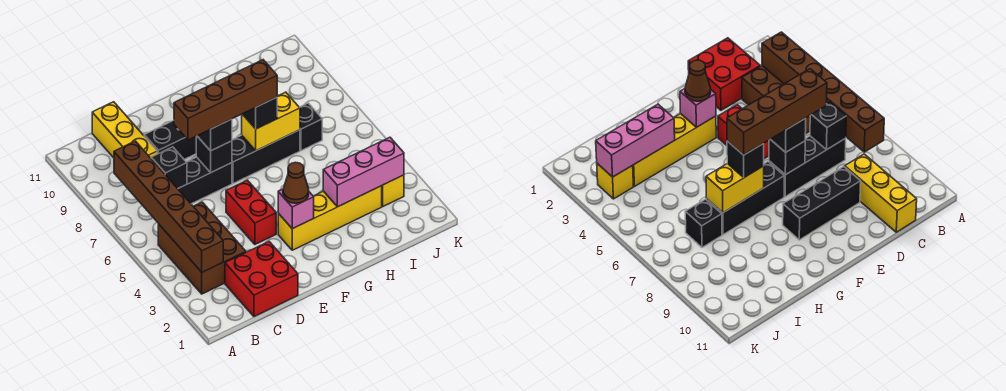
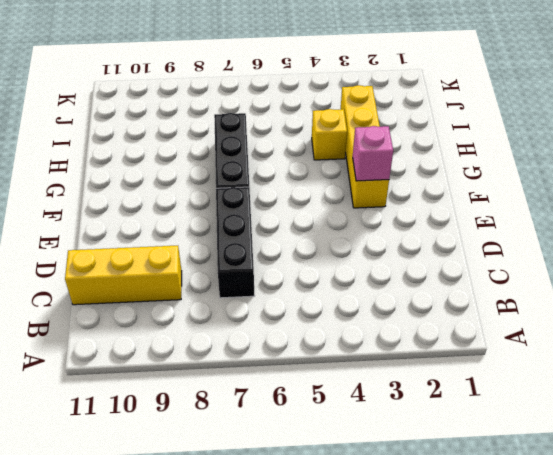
yellow brick H4 level 1 -> yellow brick J3 level 1
none -> brown brick B3:C5 level 1
none -> red brick C1:D2 level 1
none -> black brick D9:F9 level 1

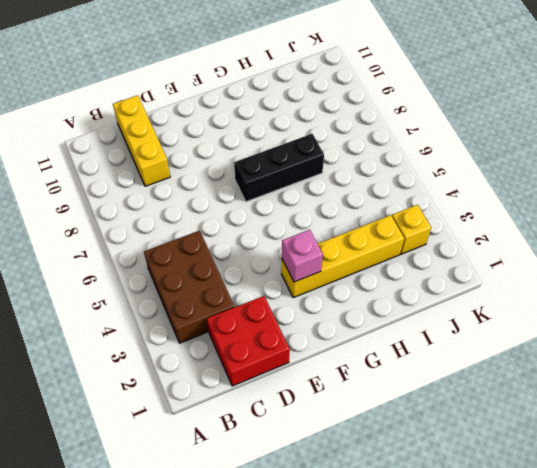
none -> black brick C7:E7 level 1
none -> black brick D9:F9 level 1
none -> red brick E4:E5 level 1

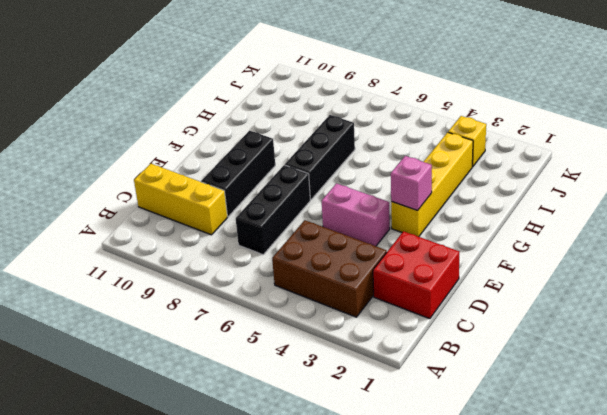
pink brick E4:E5 level 1 -> red brick E4:E5 level 1
none -> black brick I7 level 1
none -> brown brick B3:B8 level 2
none -> black brick C7 level 2

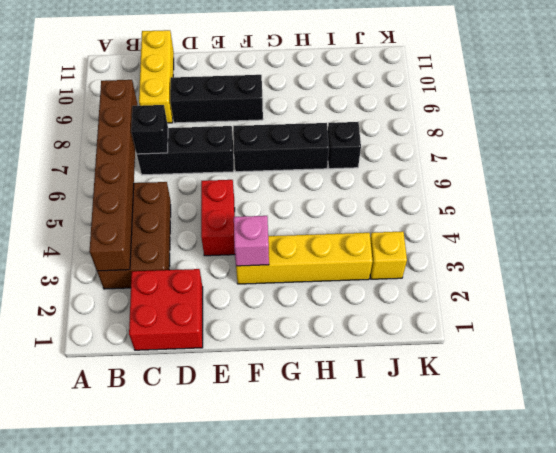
none -> black brick E7 level 2
none -> yellow brick G7:H7 level 2
none -> pink brick H3:J3 level 2

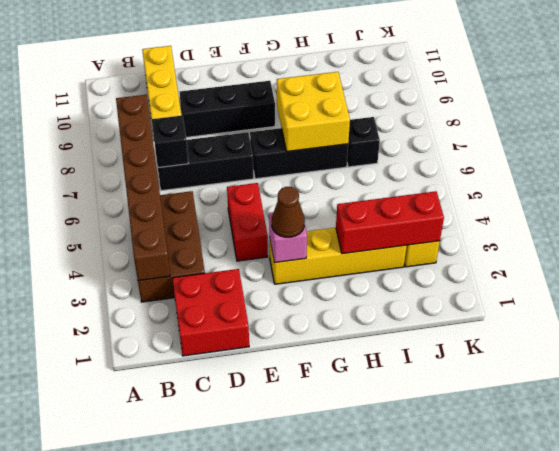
yellow brick G7:H8 level 2 -> yellow brick G7:H7 level 2
red brick H3:J3 level 2 -> pink brick H3:J3 level 2
none -> black brick E7 level 2
none -> black brick E7 level 3
none -> black brick G7 level 3

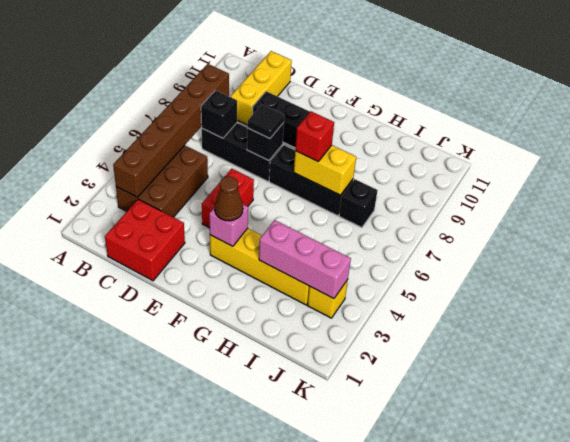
black tile E7 level 3 -> black brick E7 level 3
red brick G7 level 3 -> black brick G7 level 3
none -> brown brick D7:G7 level 4

